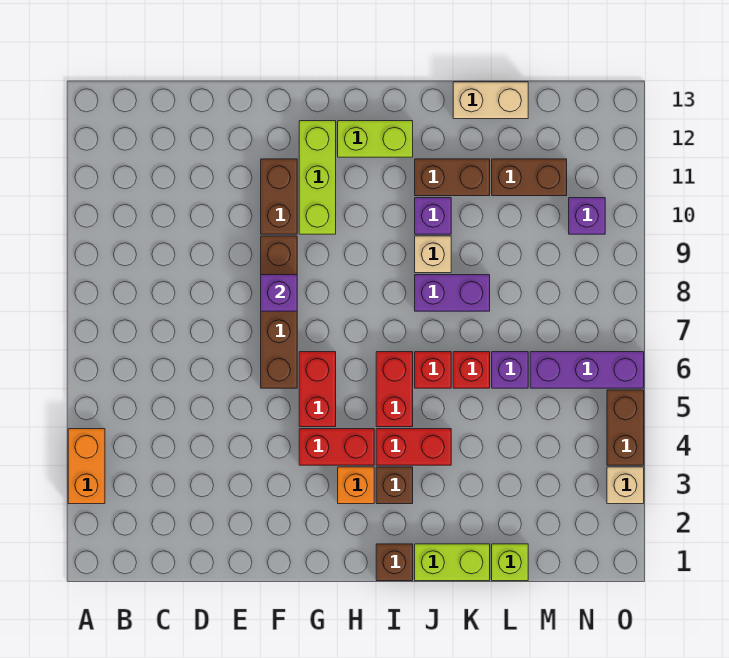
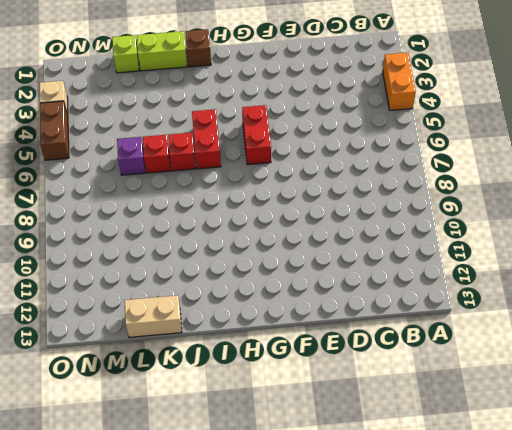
none -> brown brick F6:F9 level 1
none -> brown brick F10:F11 level 1
none -> red brick G4:H4 level 1

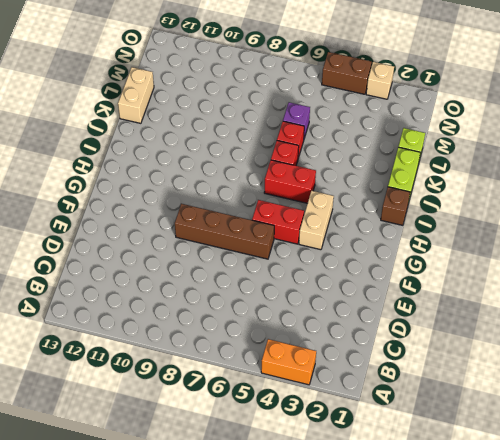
tan brick G4:H4 level 1 -> red brick G4:H4 level 1
none -> brown brick F10:F11 level 1
none -> lime brick G10:G12 level 1
none -> orange brick H3 level 1

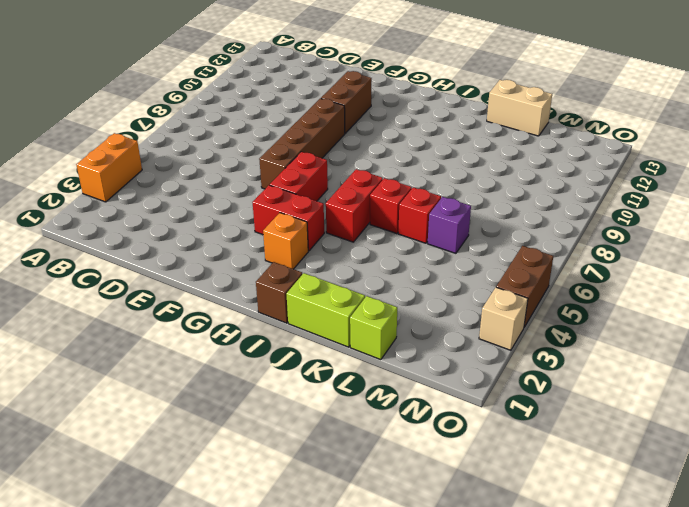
none -> lime brick G10:G12 level 1
none -> lime brick H12:I12 level 1
none -> brown brick I3 level 1

